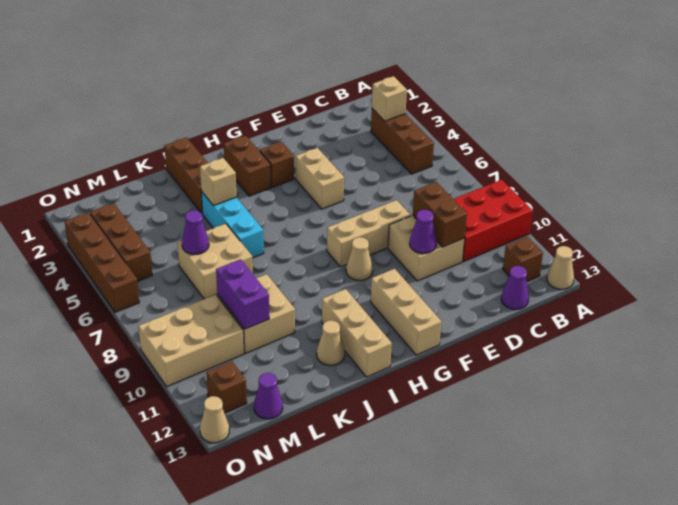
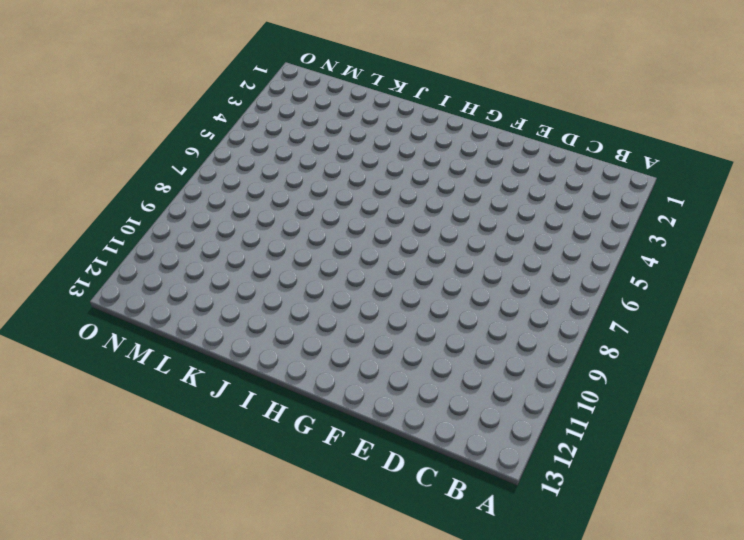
none -> red brick A9:C10 level 1
none -> tan cone A13 level 1
none -> brown brick B3:B5 level 1
none -> brown brick B12 level 1

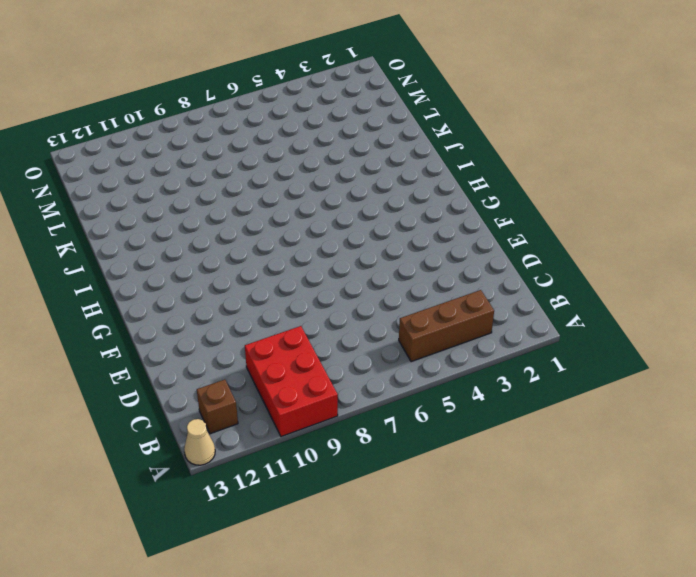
none -> purple cone C13 level 1
none -> tan brick D9:E10 level 1
none -> tan brick E8:G8 level 1
none -> tan brick F4:F5 level 1

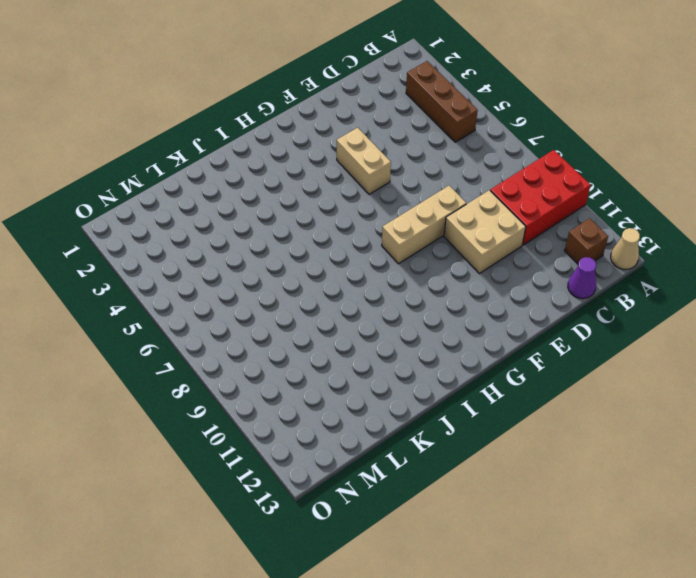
none -> brown brick G3 level 1
none -> tan cone G9 level 1
none -> tan brick G11:G13 level 1
none -> brown brick H2:H3 level 1

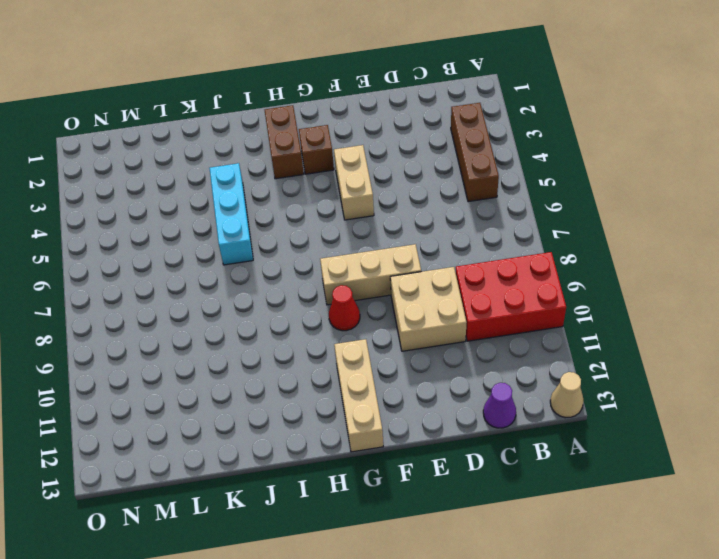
red cone G9 level 1 -> tan cone G9 level 1
none -> brown brick B12 level 1
none -> tan brick I11:I13 level 1
none -> brown brick J1:J3 level 1
none -> tan cone J12 level 1

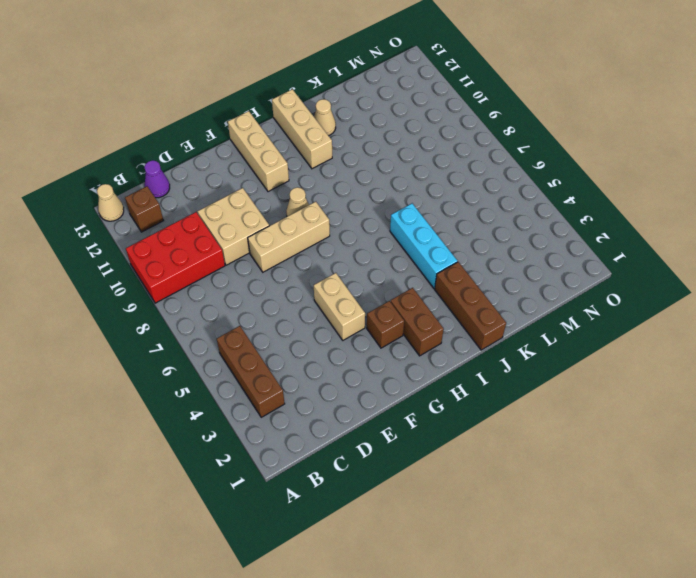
none -> tan brick K6:L7 level 1
none -> tan brick K9:L10 level 1
none -> tan brick M9:O10 level 1
none -> purple cone M13 level 1

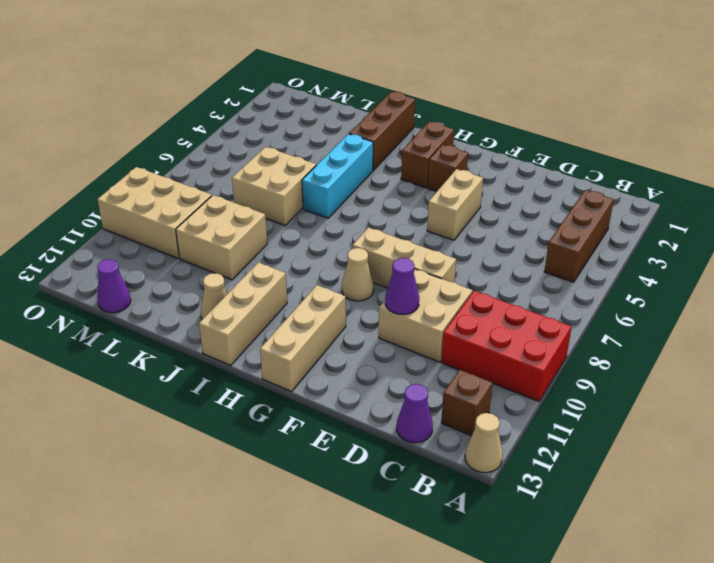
none -> brown brick N3:N5 level 1
none -> brown brick N12 level 1
none -> brown brick O3:O6 level 1
none -> tan cone O13 level 1

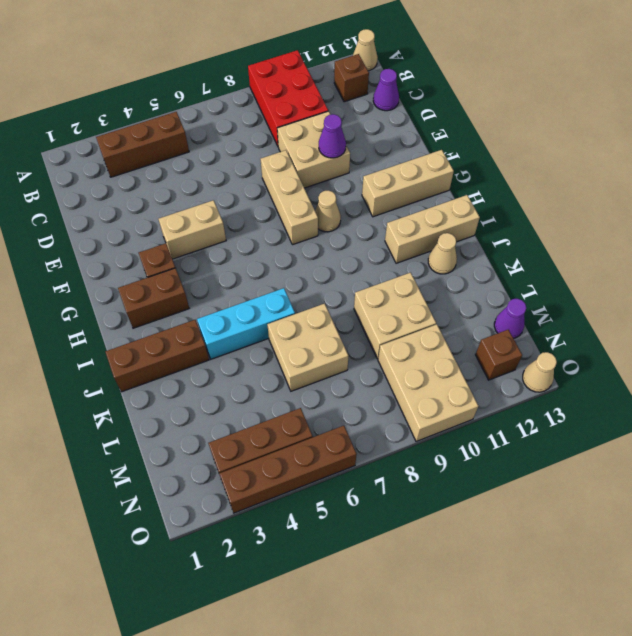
none -> tan brick B3 level 2
none -> brown brick D9:D10 level 2
none -> tan brick J4 level 2
none -> purple cone L6 level 2

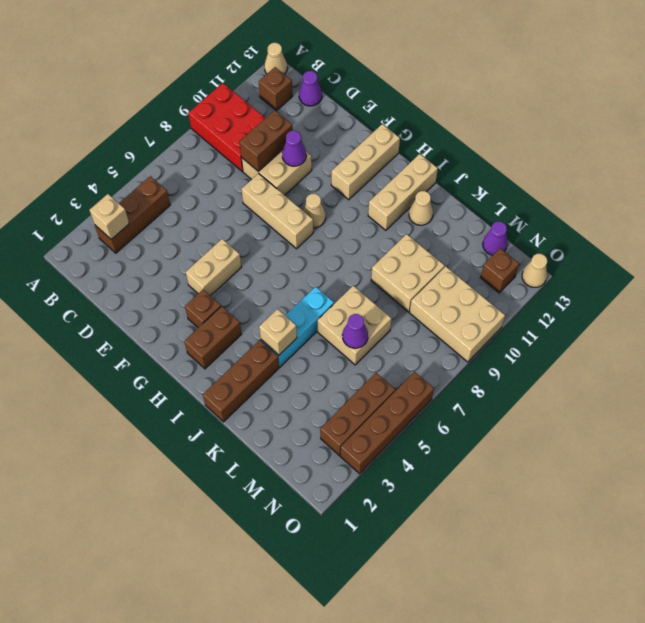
none -> purple brick L9:L10 level 2

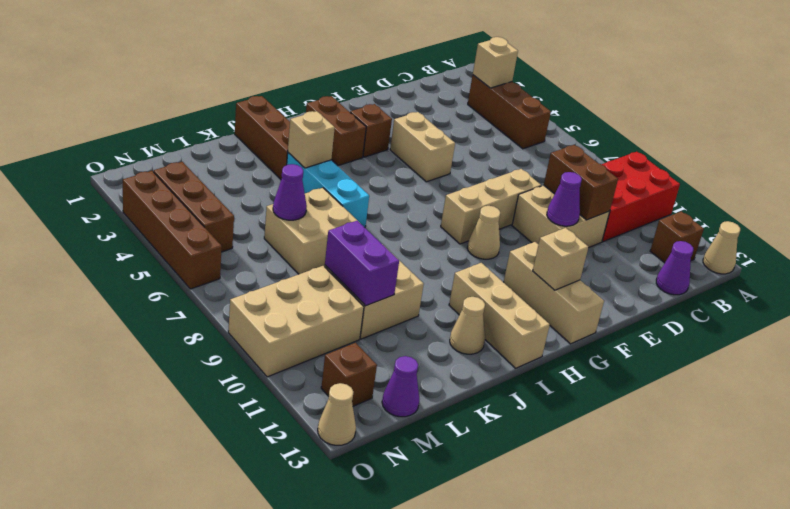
tan brick G12 level 2 -> none

